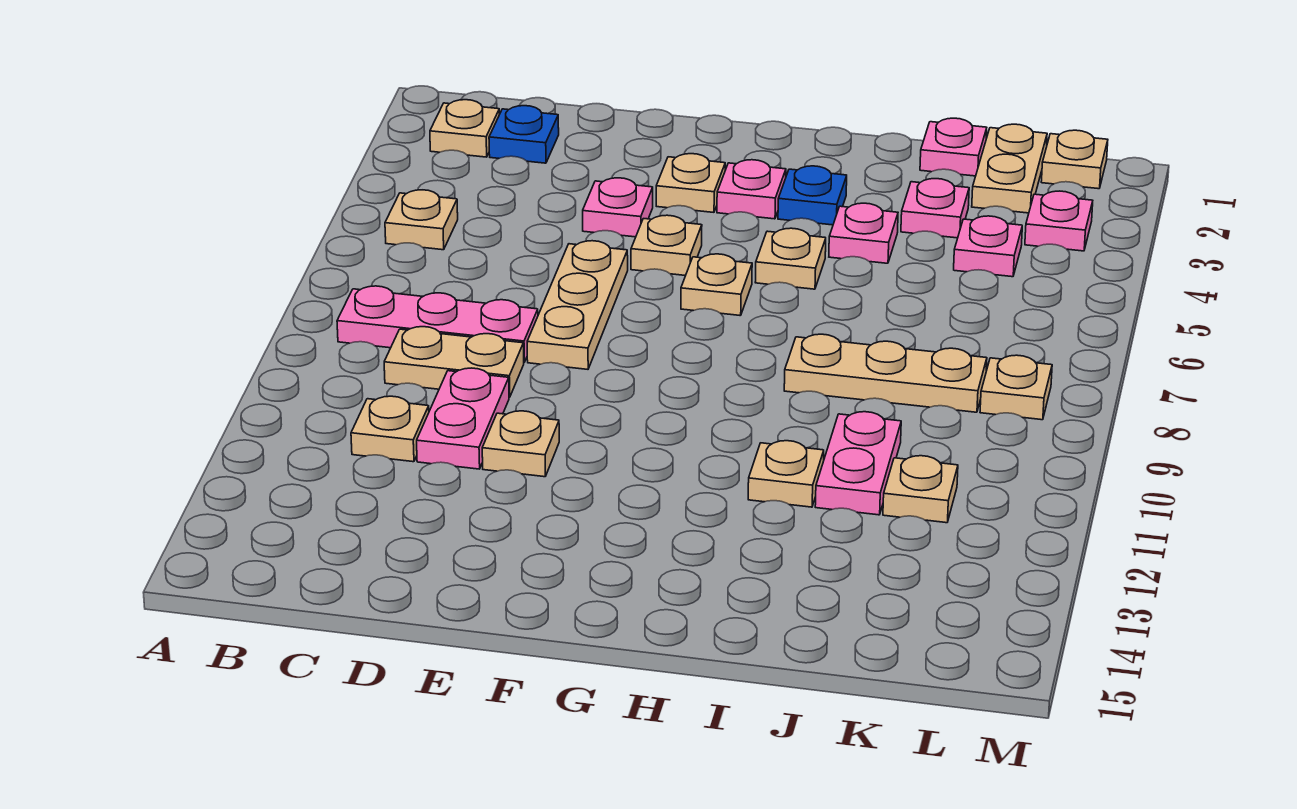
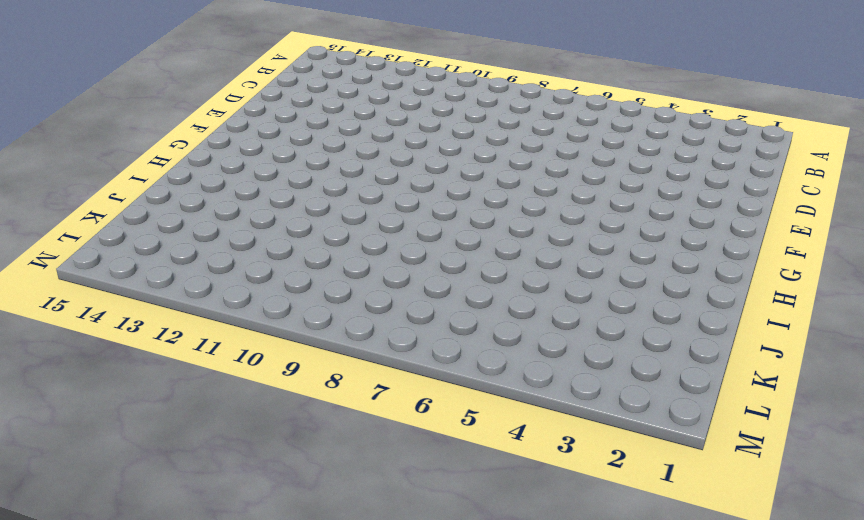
none -> tan plate B2 level 1
none -> tan plate B5 level 1
none -> pink plate B8:D8 level 1

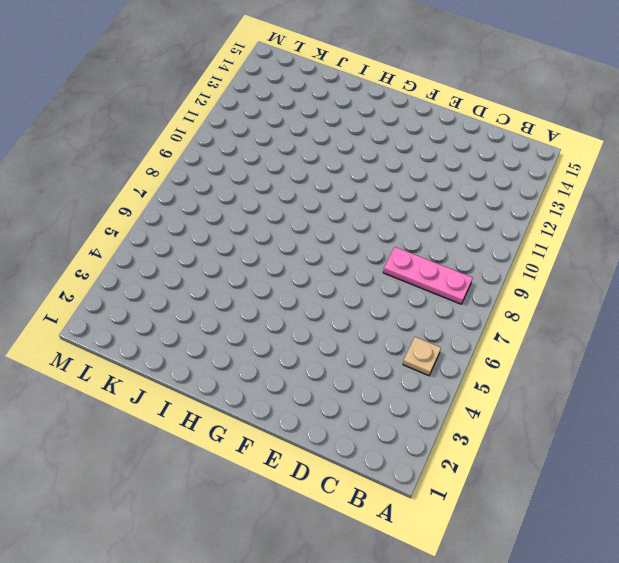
none -> tan plate B2 level 1
none -> blue plate C2 level 1
none -> tan plate C9:D9 level 1

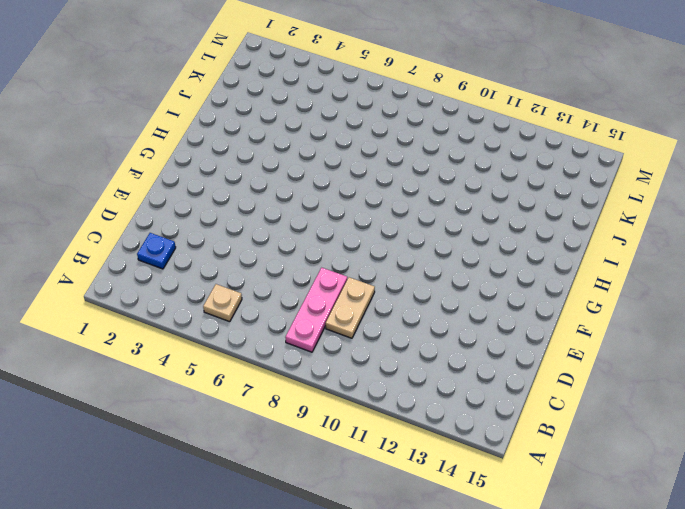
none -> tan plate B2 level 1
none -> tan plate C11 level 1
none -> pink plate D10:D11 level 1

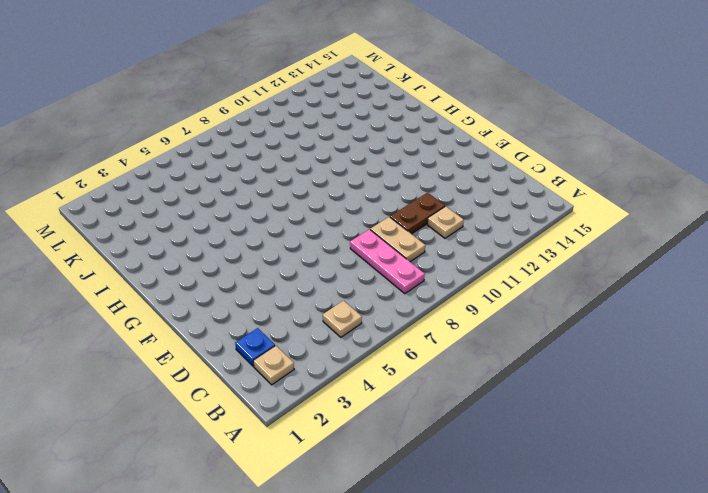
brown plate D10:D11 level 1 -> pink plate D10:D11 level 1
none -> pink plate E4 level 1
none -> tan plate E6:E8 level 1
none -> tan plate E11 level 1

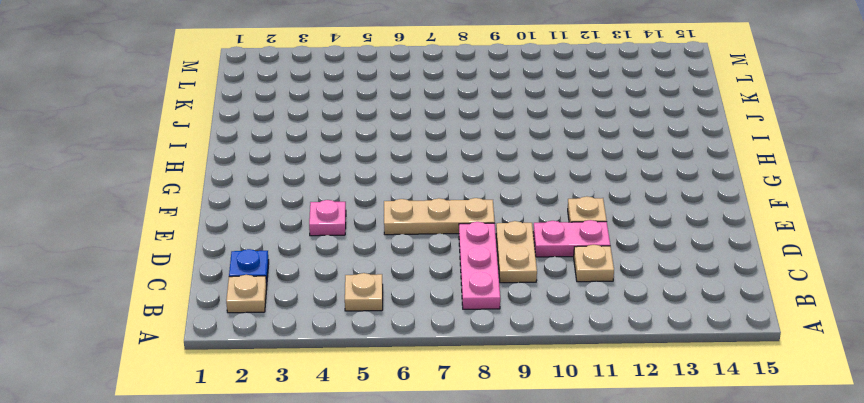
none -> tan plate F3 level 1
none -> tan plate F5 level 1
none -> pink plate G3 level 1

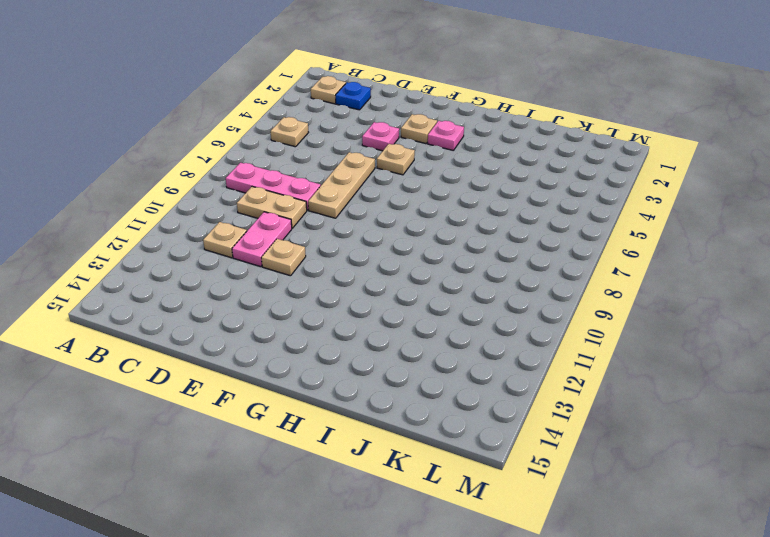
none -> tan plate G6 level 1
none -> blue plate H3 level 1
none -> tan plate H5 level 1

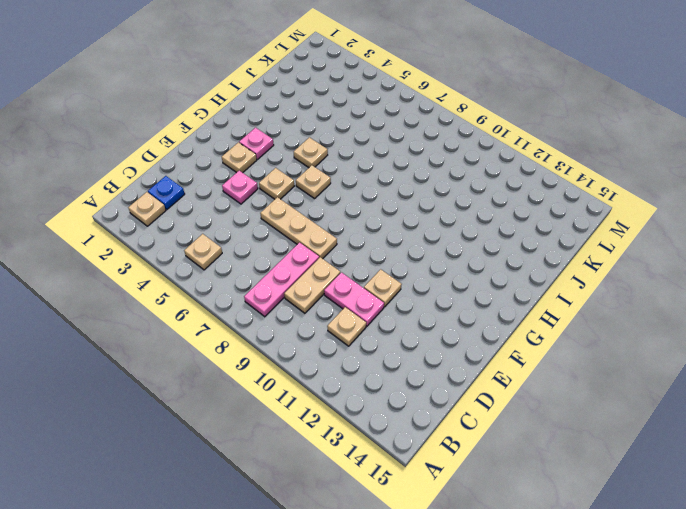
none -> blue plate H3 level 1
none -> pink plate I4 level 1
none -> tan plate I8:K8 level 1

